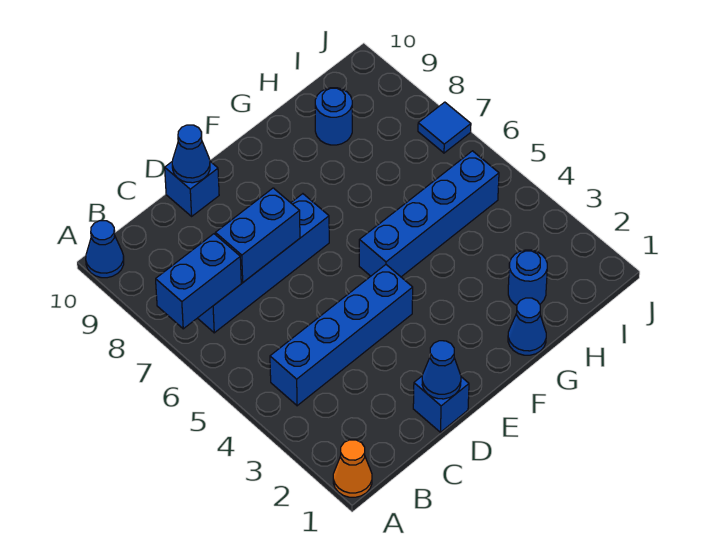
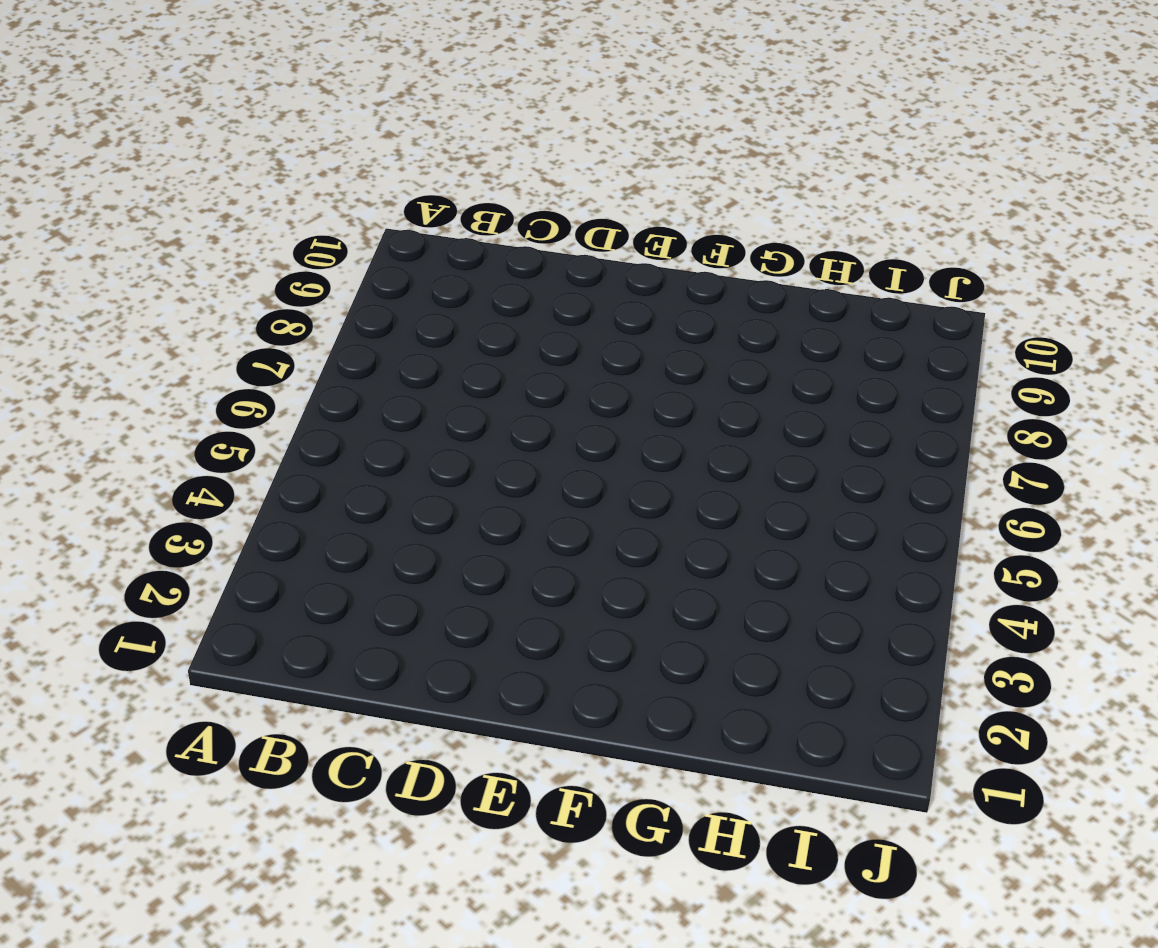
none -> orange cone A1 level 1
none -> blue cone A10 level 1
none -> blue brick B4:E4 level 1

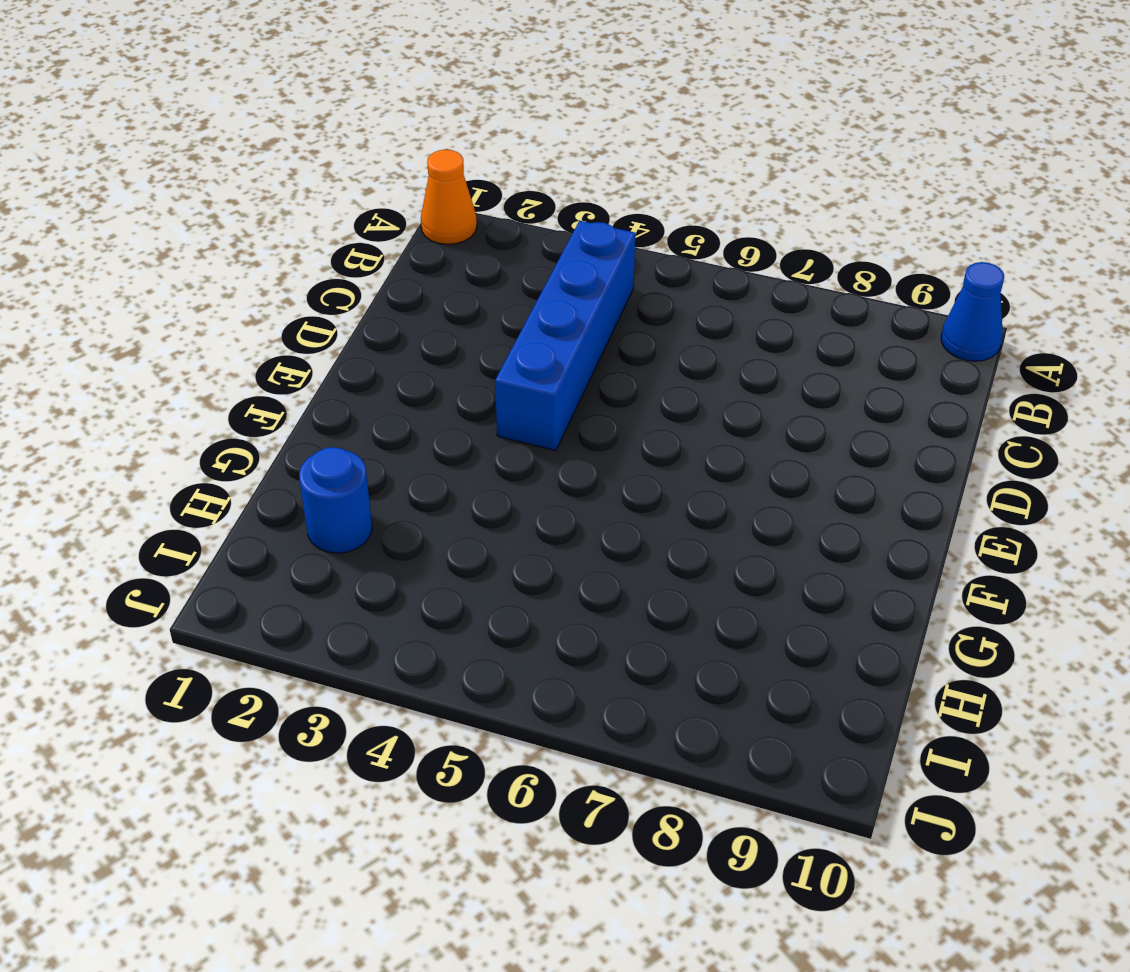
none -> blue brick B7:E7 level 1
none -> blue brick D1 level 1
none -> blue brick D10 level 1

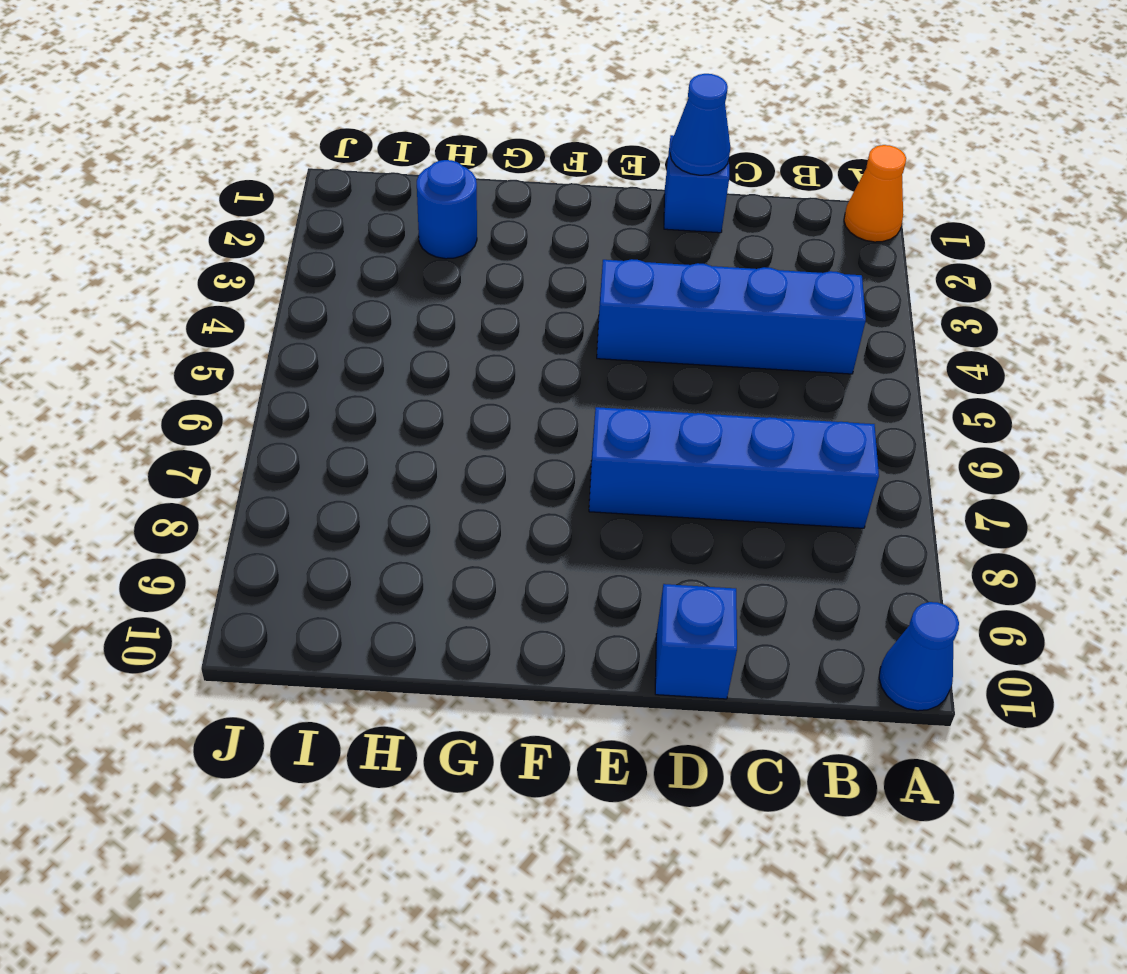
none -> blue brick F5:I5 level 1
none -> blue cone G1 level 1
none -> blue round brick H9 level 1

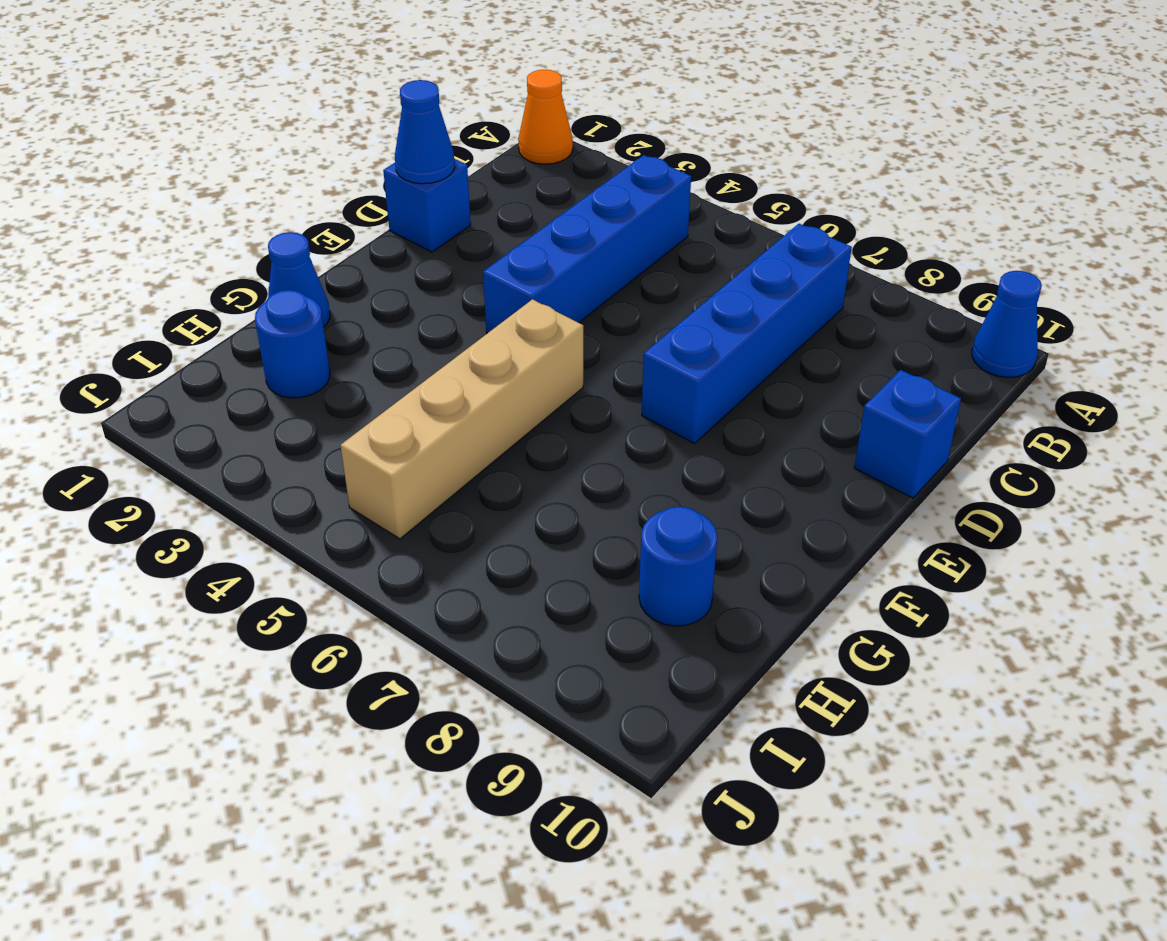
tan brick F5:I5 level 1 -> blue brick F5:I5 level 1
none -> blue tile J7 level 1
none -> blue brick A7:B7 level 2
none -> blue brick C7:D7 level 2

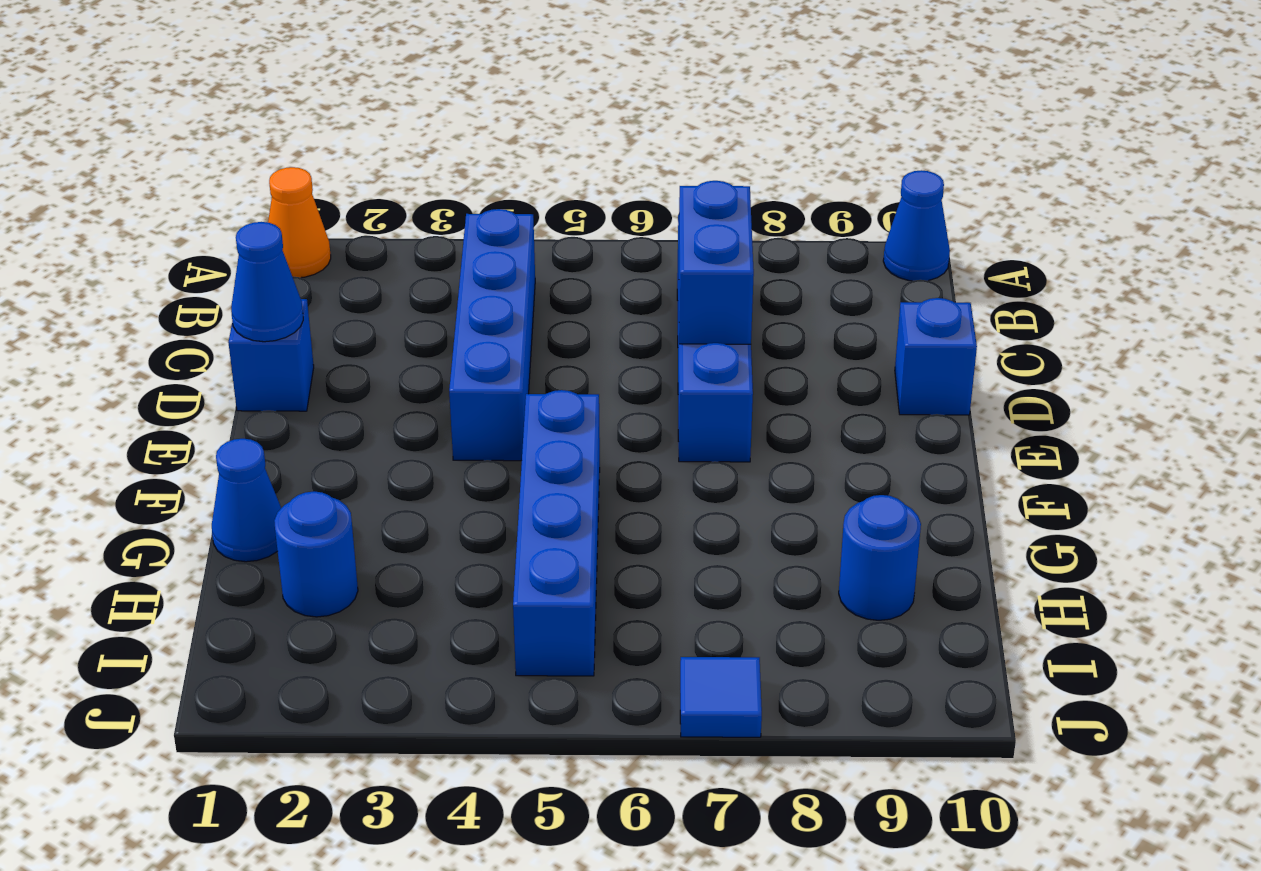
none -> blue brick A7:B7 level 2
none -> blue cone D10 level 2

